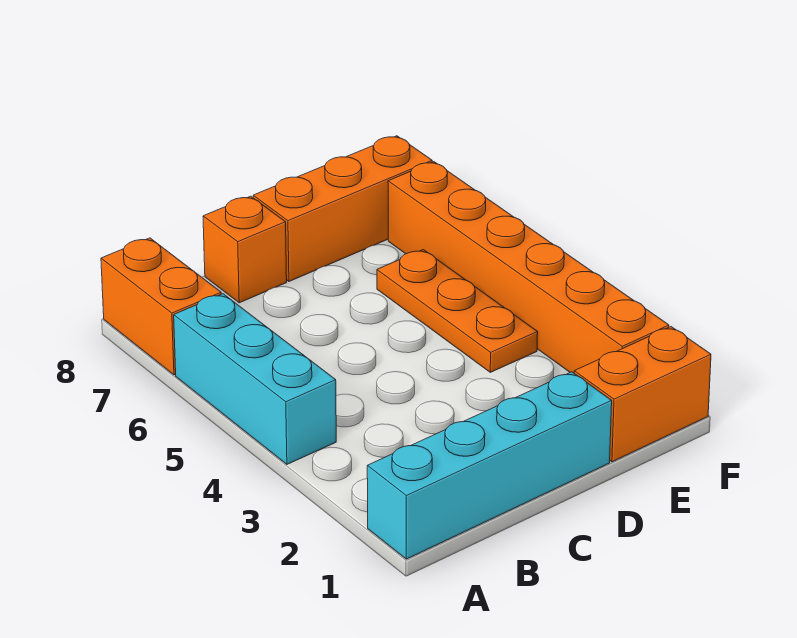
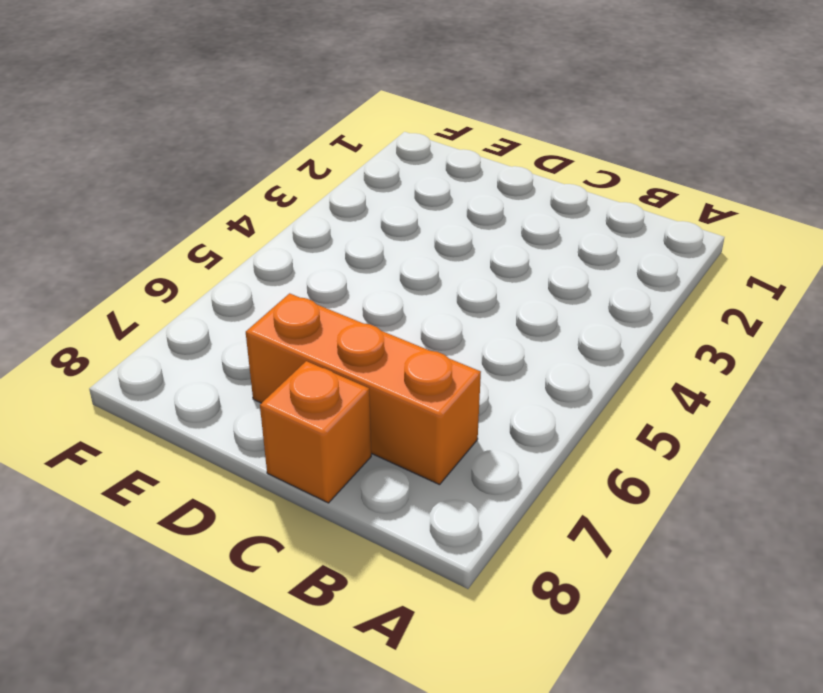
orange brick B7:D7 level 1 -> orange brick D8:F8 level 1
none -> cyan brick A1:D1 level 1
none -> cyan brick A4:A6 level 1

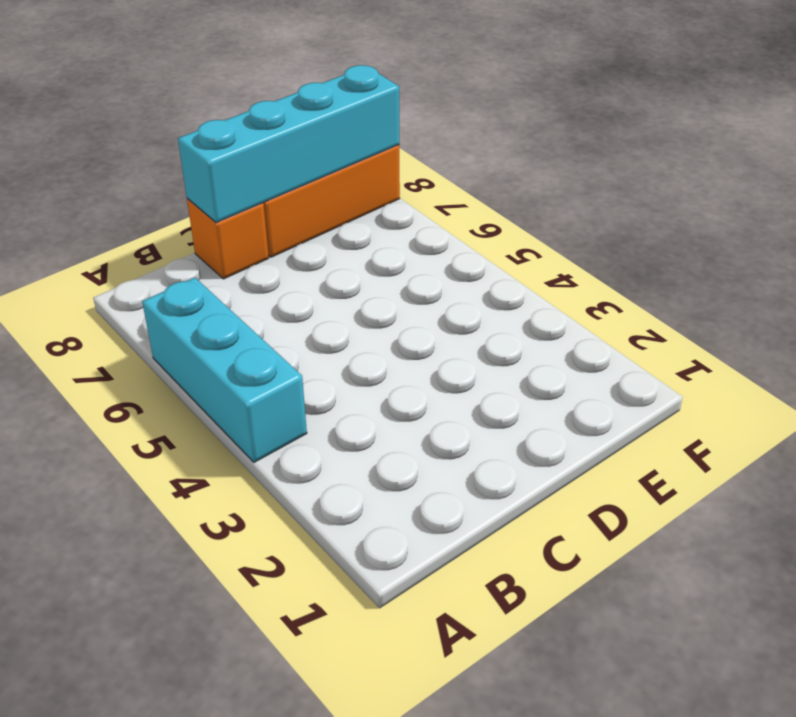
cyan brick C8:F8 level 2 -> cyan brick A1:D1 level 1
none -> orange brick A7:A8 level 1
none -> orange brick E1:F1 level 1

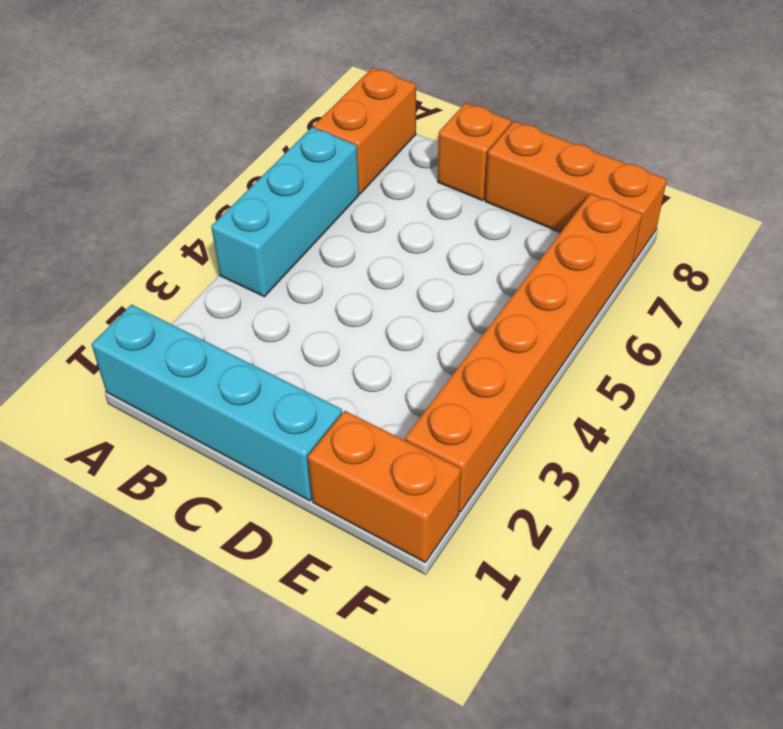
none -> orange plate E4:E6 level 1

